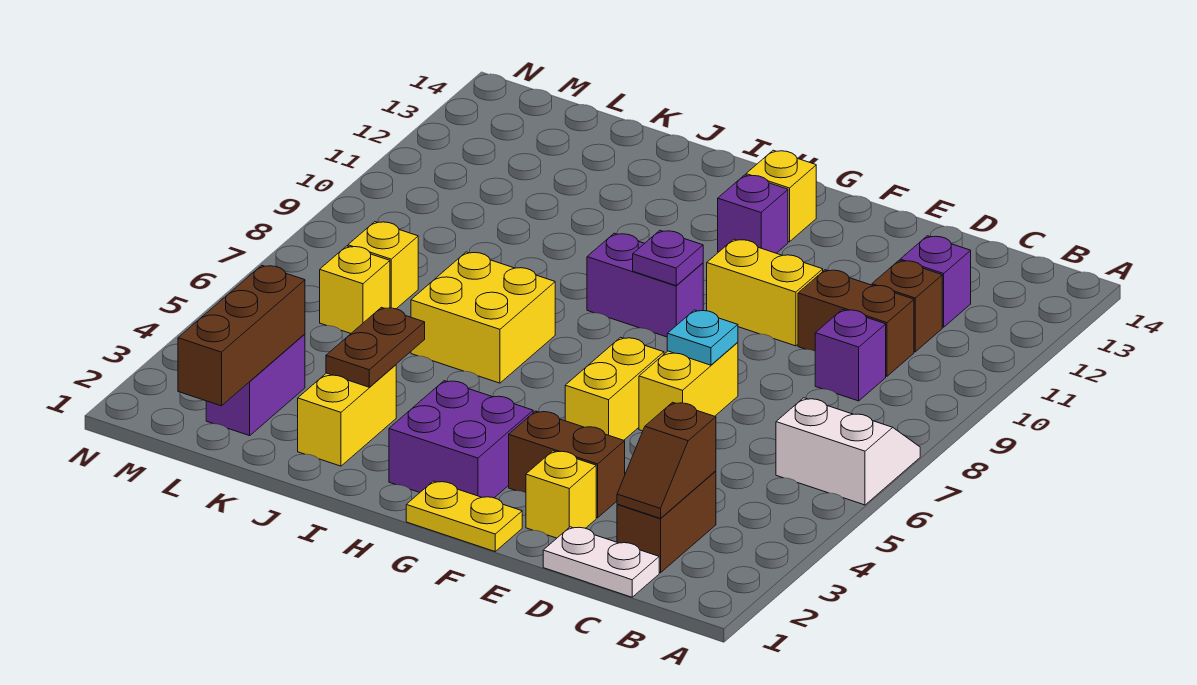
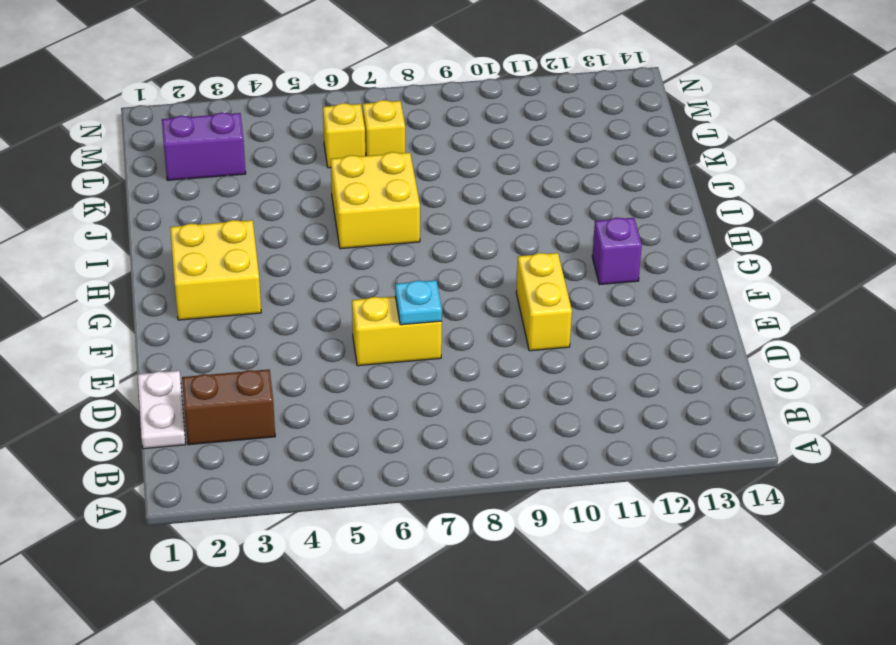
yellow brick G2:H3 level 1 -> purple brick G2:H3 level 1
none -> white slope A6:B7 level 1 top 6
none -> purple brick C9 level 1
none -> brown brick C10:D10 level 1

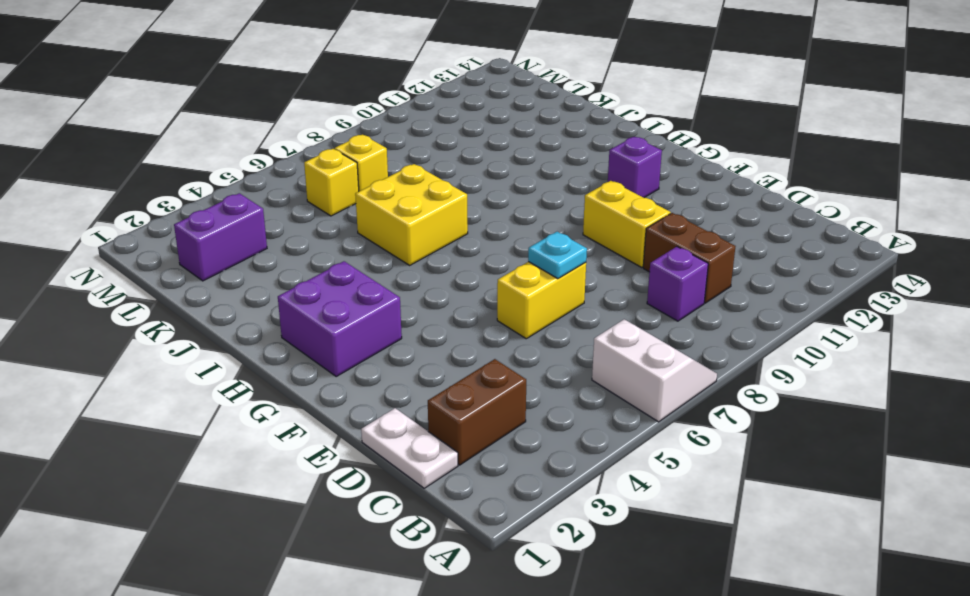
none -> brown brick C11 level 1
none -> purple brick C12 level 1
none -> yellow brick E2 level 1

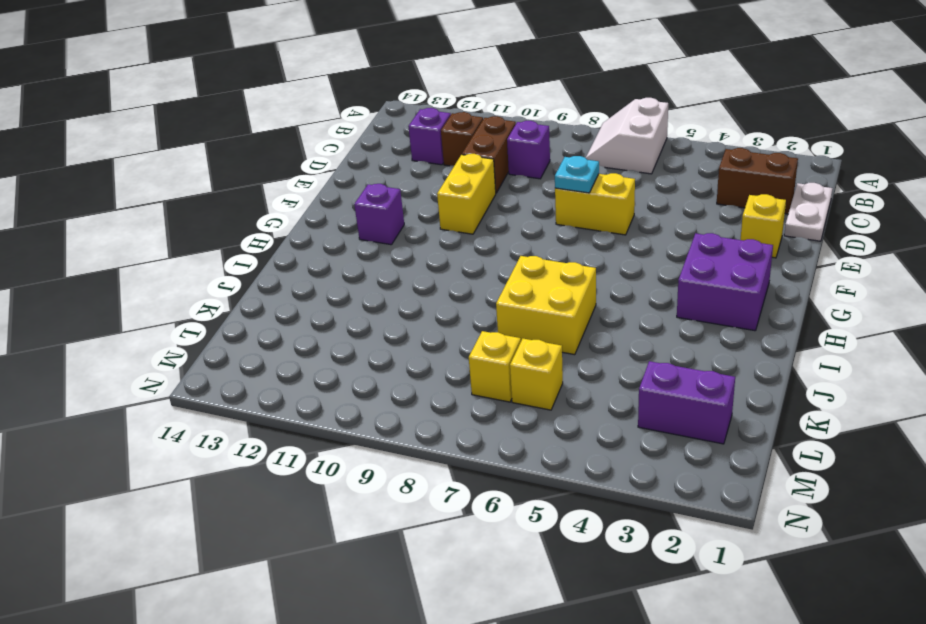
none -> brown brick E3:F3 level 1
none -> yellow plate F1:G1 level 1
none -> yellow brick F5:F6 level 1

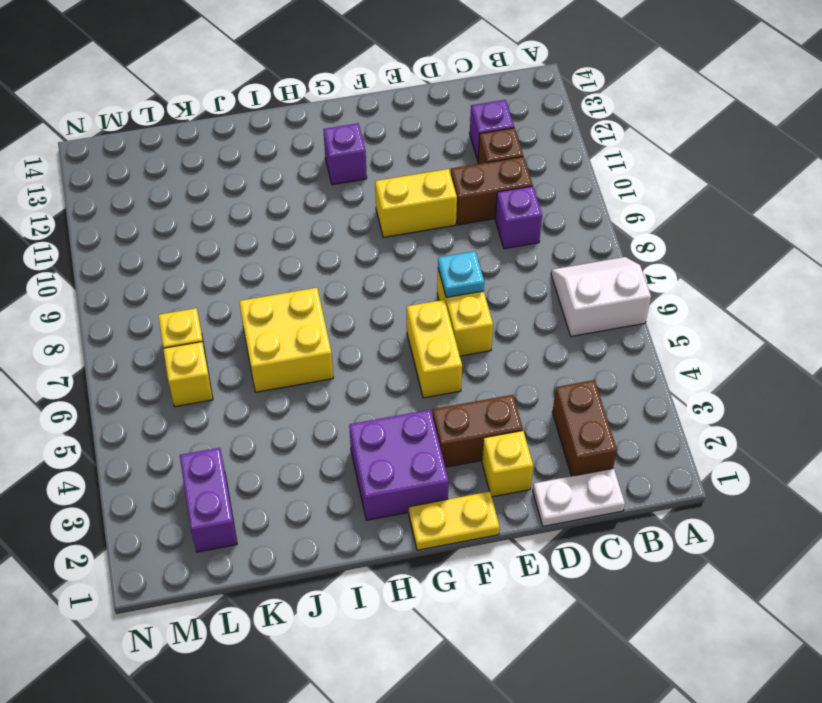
none -> purple brick G9:H9 level 1
none -> yellow brick G13 level 1
none -> yellow brick J2:J3 level 1

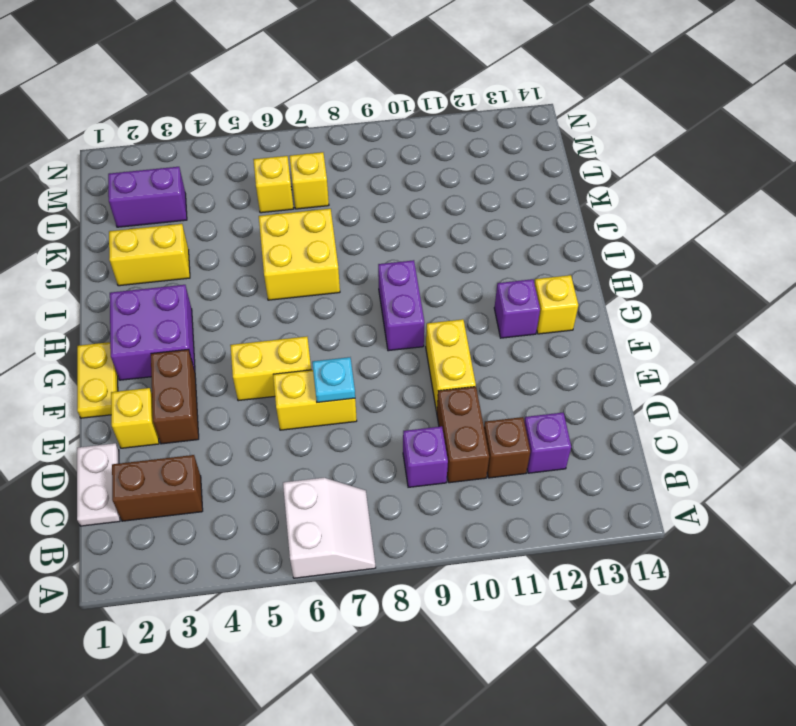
none -> brown slope C2:C3 level 2 top 3
none -> purple plate G9 level 2
none -> brown plate J3:J4 level 2

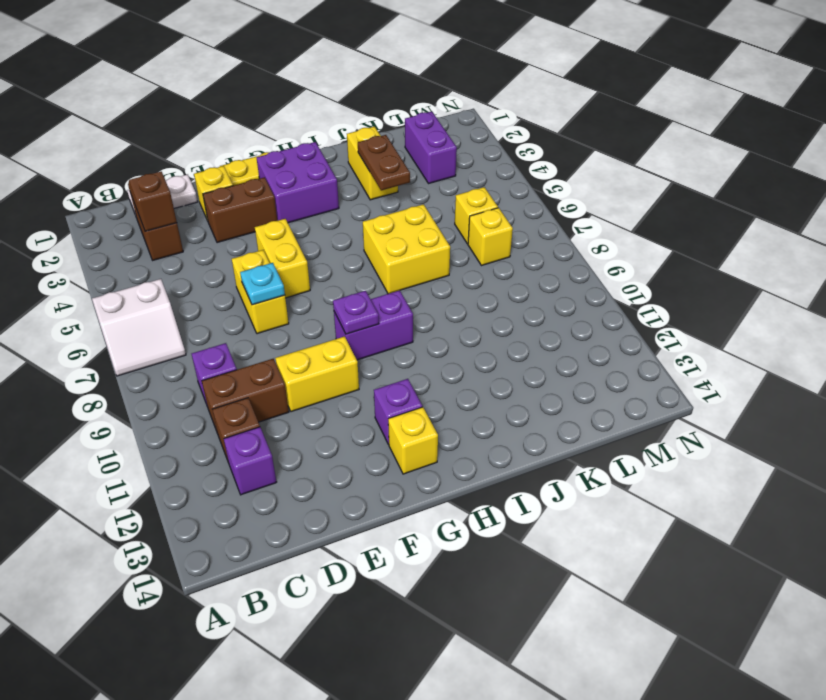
none -> brown brick L1:L3 level 2

